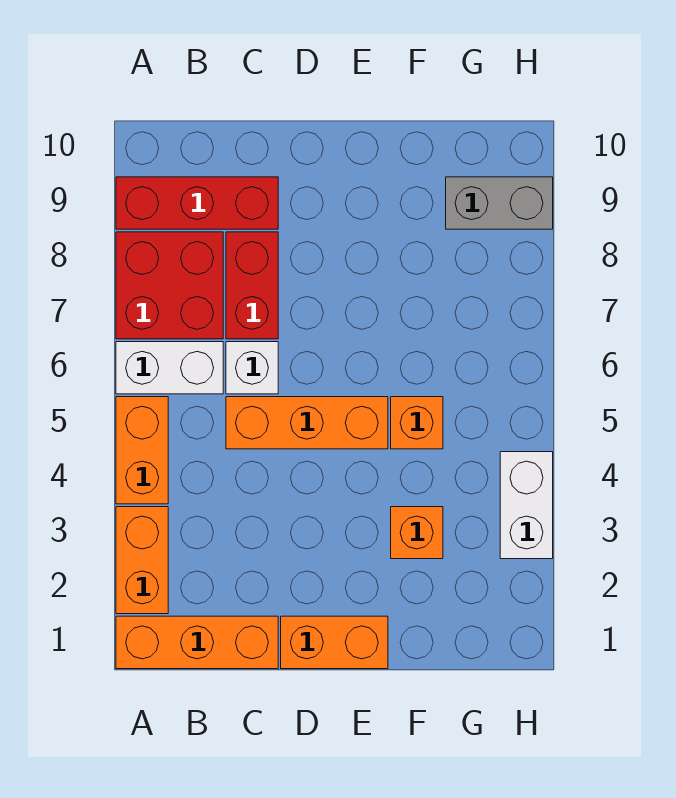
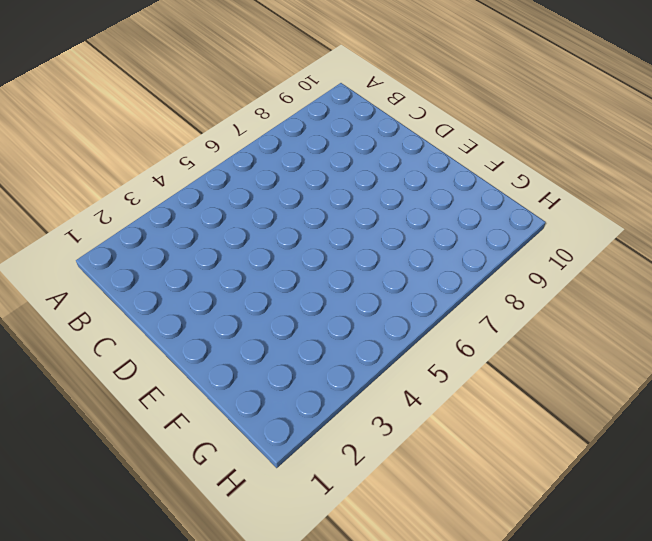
none -> orange brick A1:C1 level 1
none -> orange brick A2:A3 level 1
none -> orange brick A4:A5 level 1

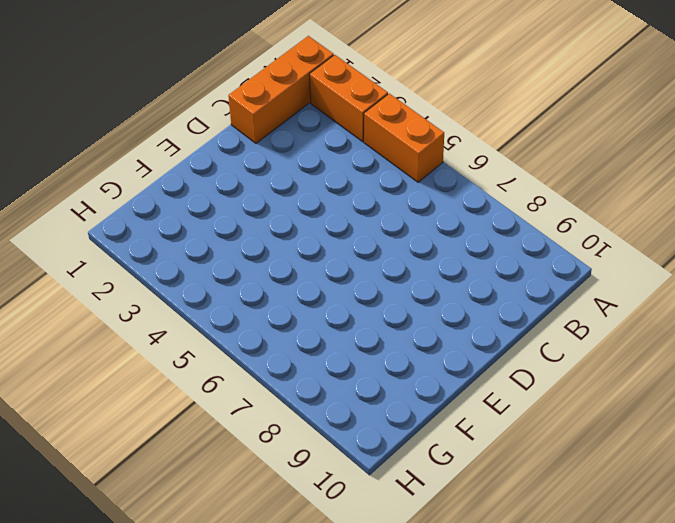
none -> white brick A6:B6 level 1
none -> red brick A7:B8 level 1
none -> red brick A9:C9 level 1

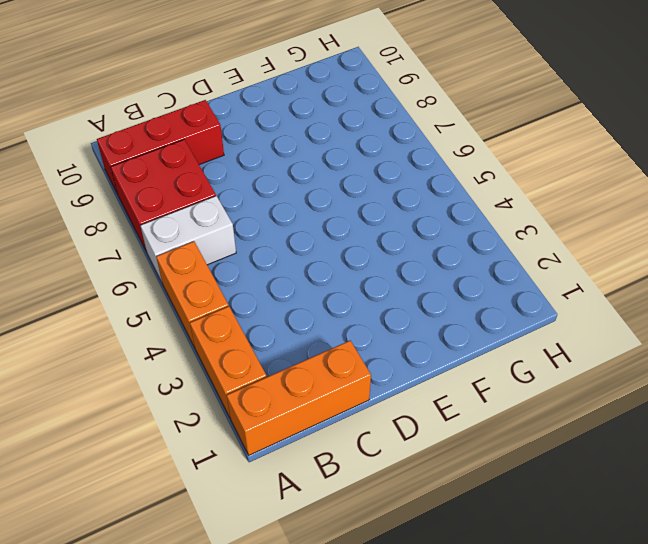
none -> orange brick C5:E5 level 1
none -> white brick C6 level 1
none -> red brick C7:C8 level 1

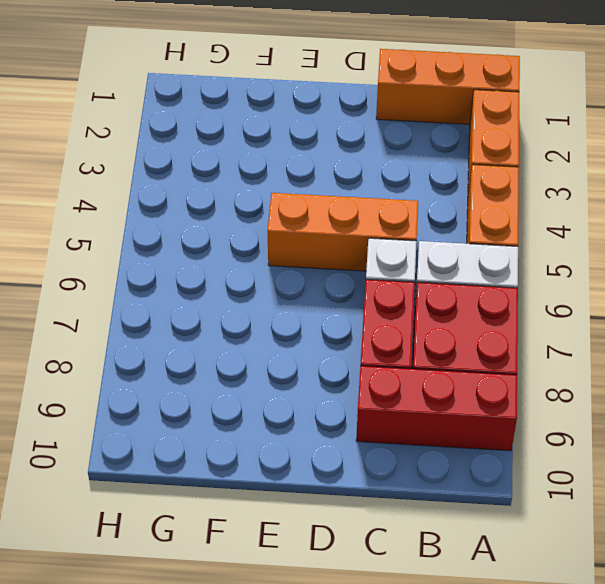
none -> orange brick D1:E1 level 1
none -> orange brick F3 level 1
none -> orange brick F5 level 1

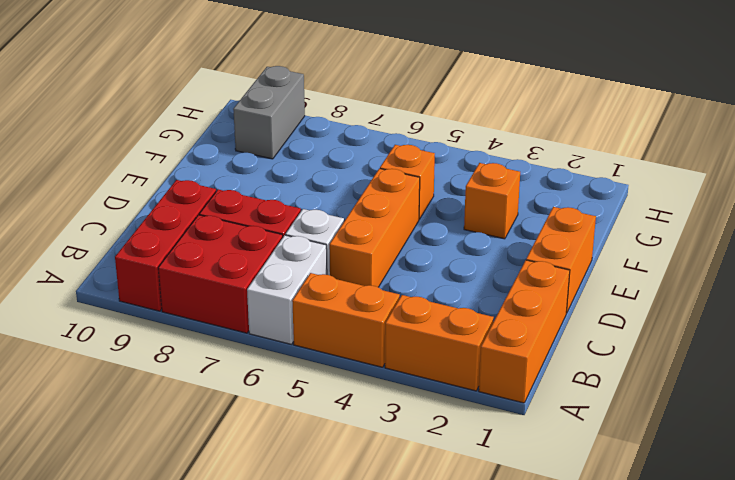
none -> white brick H3:H4 level 1

